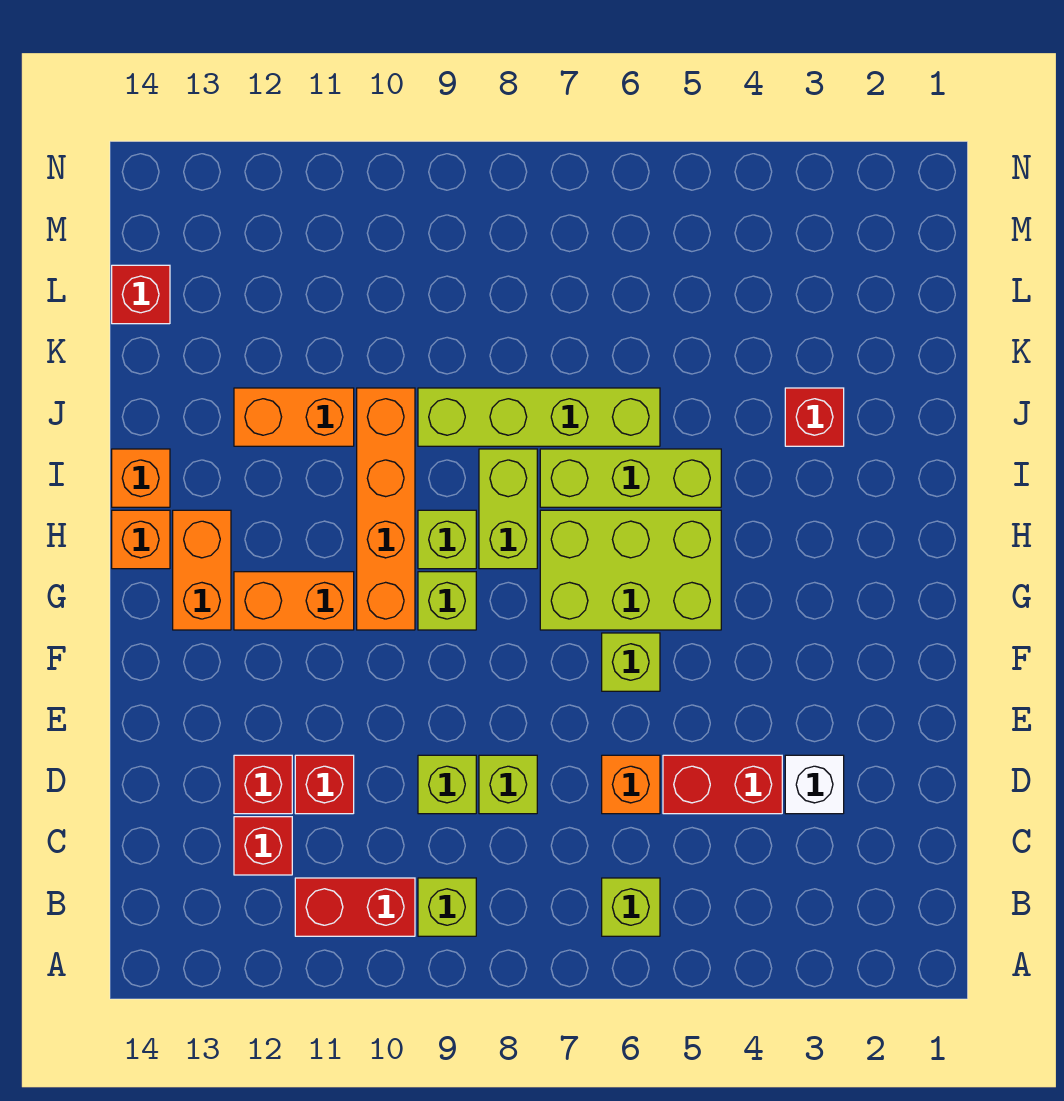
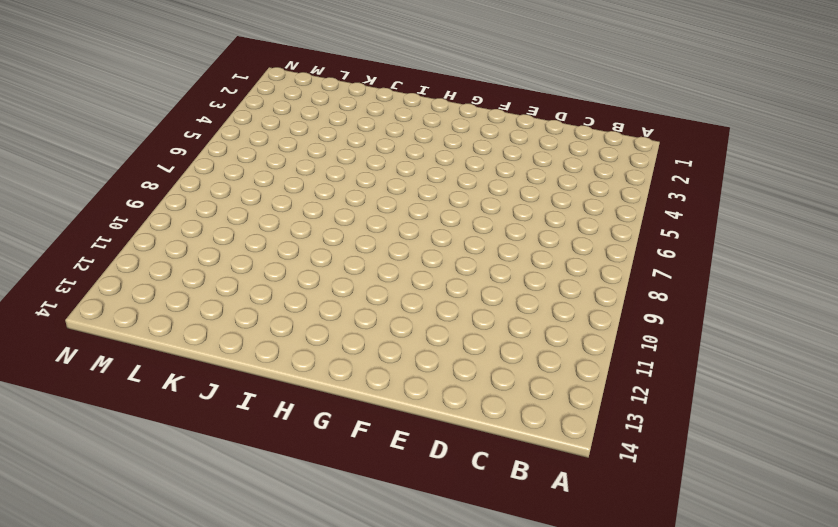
none -> lime brick B6 level 1
none -> lime brick B9 level 1
none -> red brick B10:B11 level 1

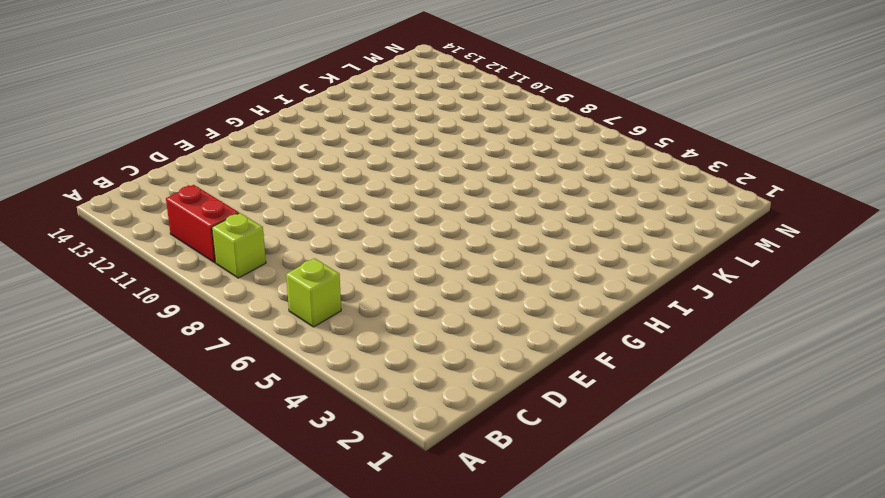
none -> red brick C12 level 1
none -> white brick D3 level 1
none -> red brick D4:D5 level 1

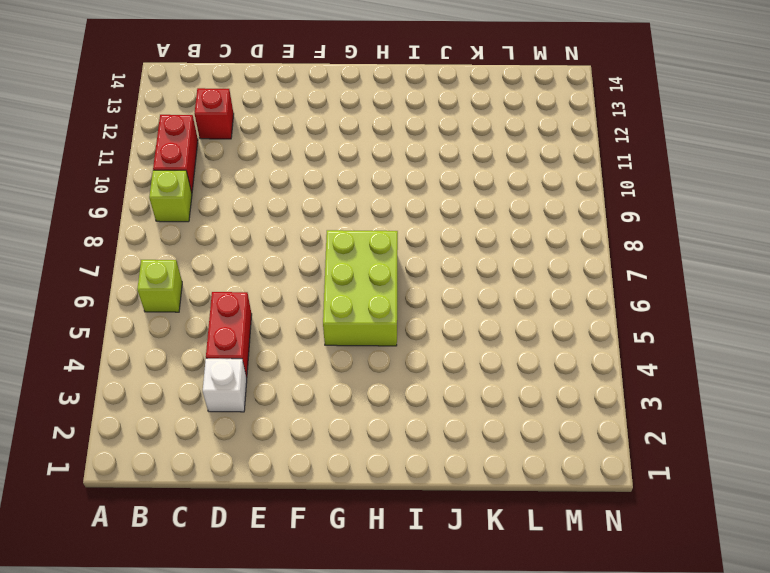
none -> orange brick D6 level 1
none -> lime brick D8 level 1
none -> lime brick D9 level 1

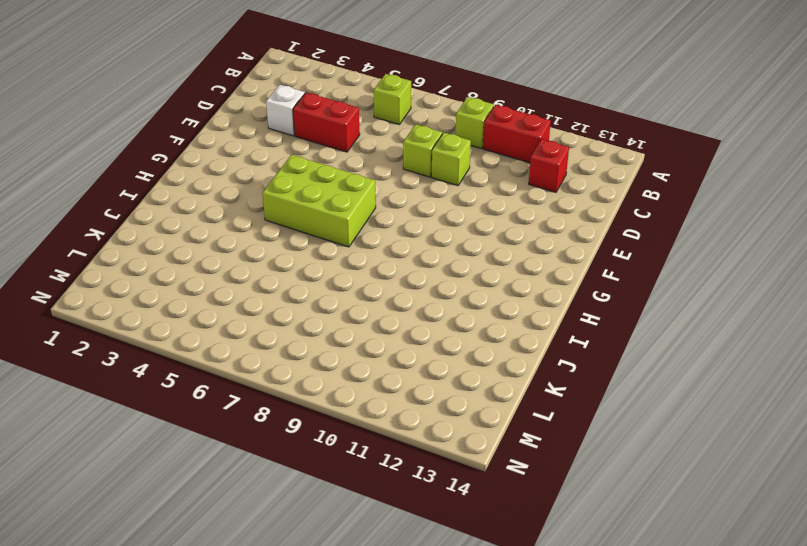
none -> orange brick D6 level 1
none -> red brick D11 level 1
none -> red brick D12 level 1

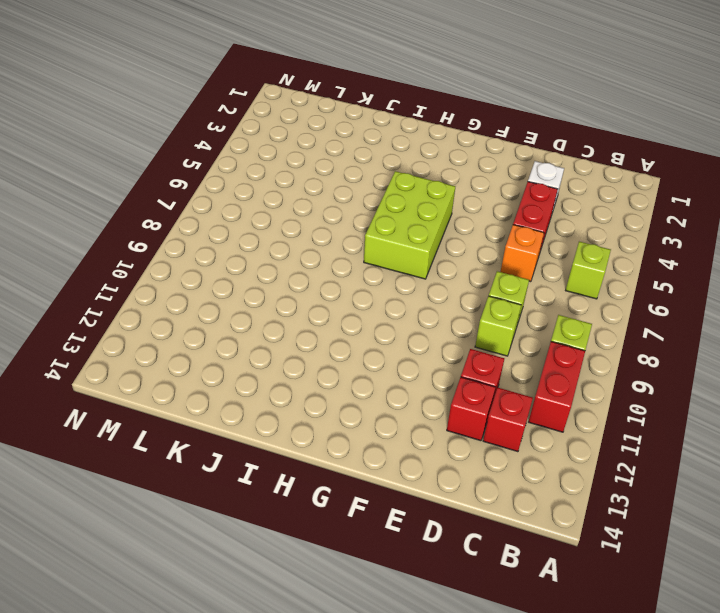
none -> lime brick F6 level 1
none -> lime brick G9 level 1
none -> orange brick G10:J10 level 1

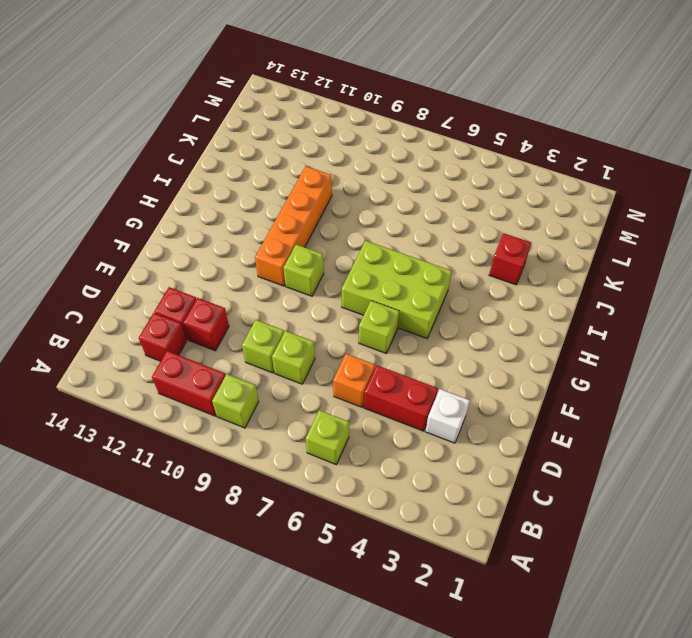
none -> orange brick G11:G12 level 1
none -> orange brick G13:H13 level 1
none -> lime brick H8:I8 level 1

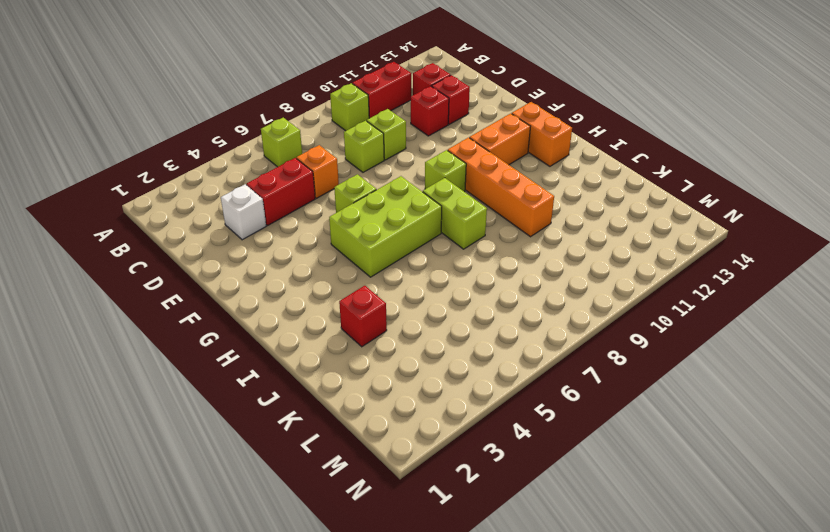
none -> lime brick H9 level 1
none -> orange brick H14 level 1
none -> lime brick I5:I7 level 1

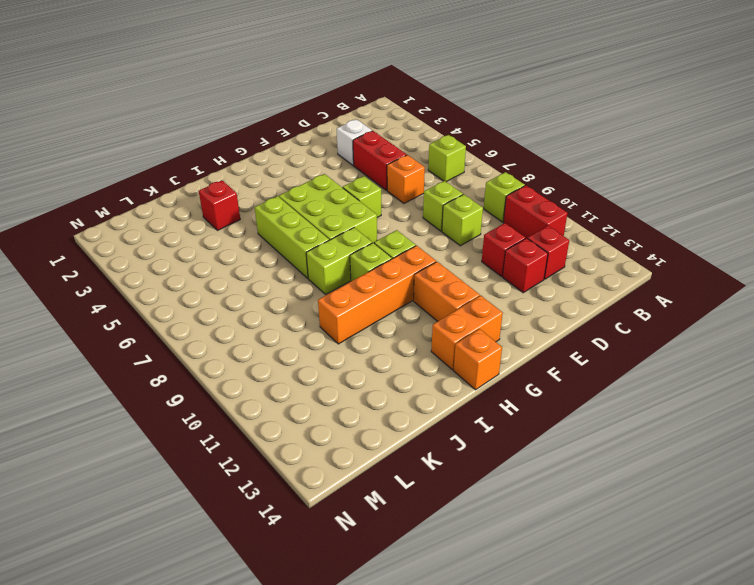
none -> orange brick I14 level 1
none -> lime brick J6:J9 level 1
none -> orange brick J11:J12 level 1

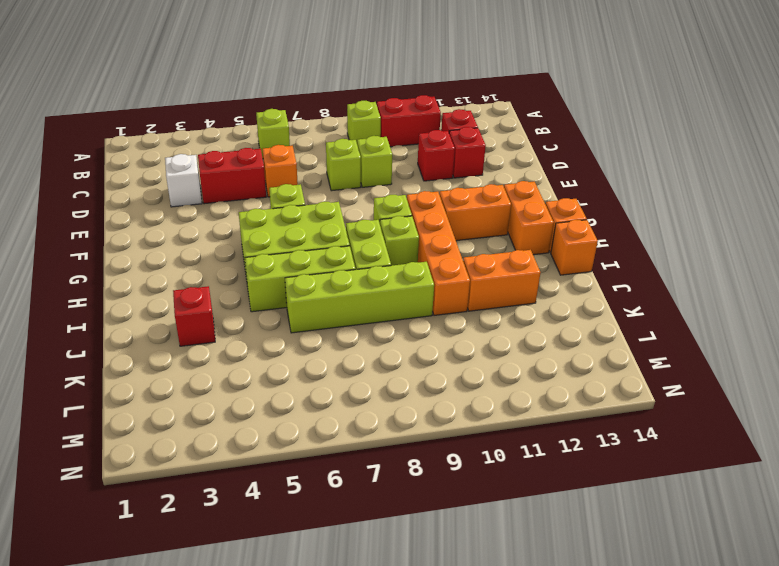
none -> red brick L14 level 1

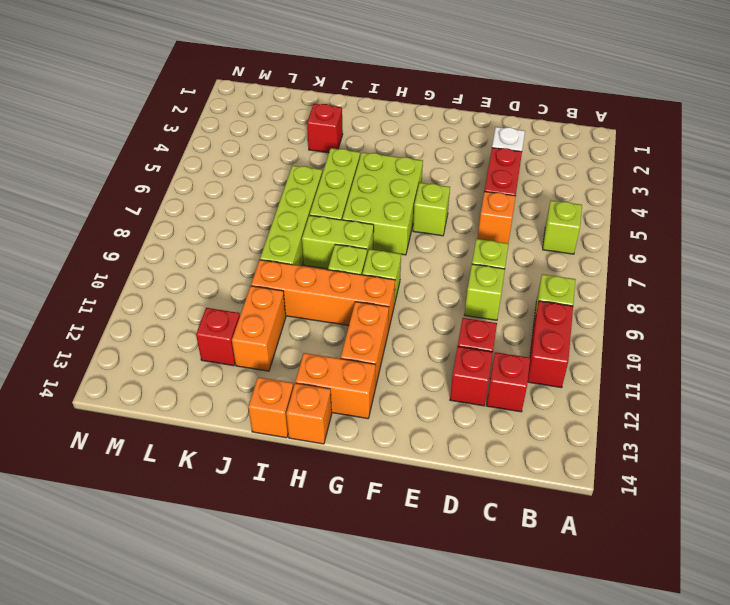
red brick K12 level 1 -> red brick L14 level 1

